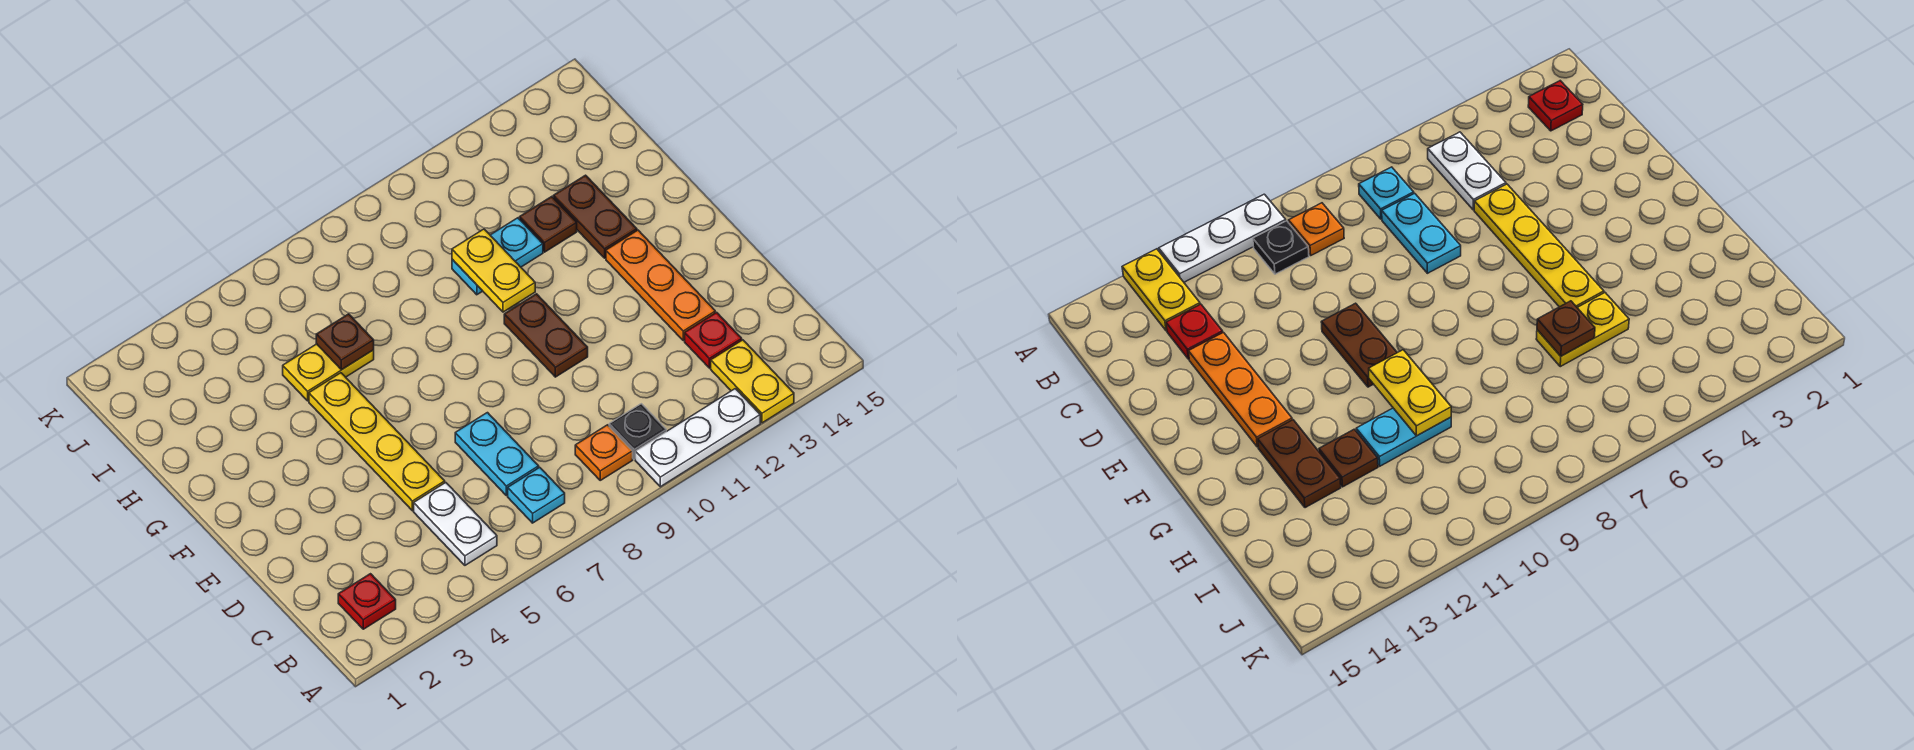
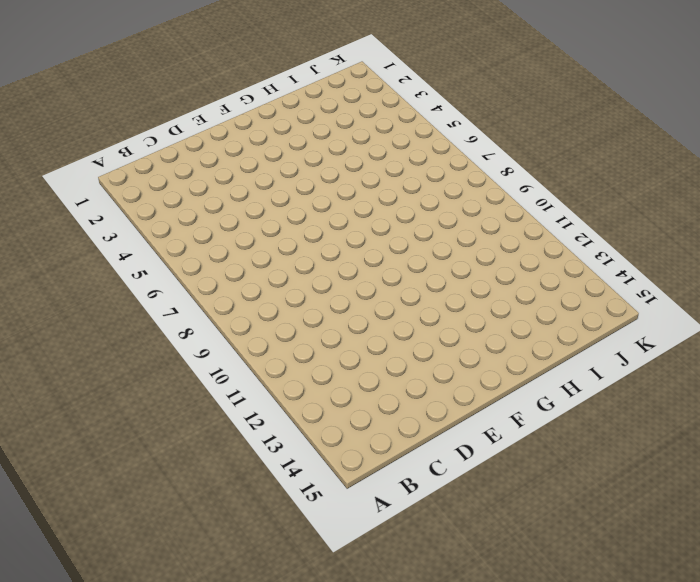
none -> white plate A10:A12 level 1
none -> yellow plate A13:B13 level 1
none -> red plate B2 level 1

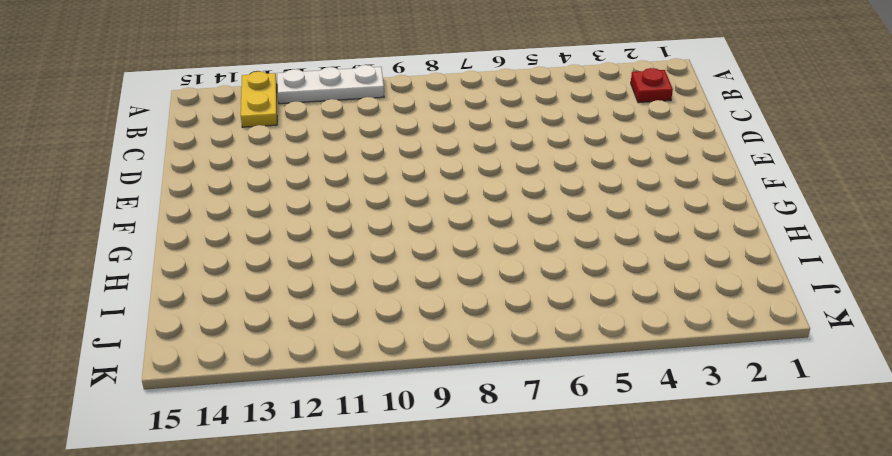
none -> white plate B5:C5 level 1
none -> cyan plate B7 level 1
none -> orange plate B9 level 1

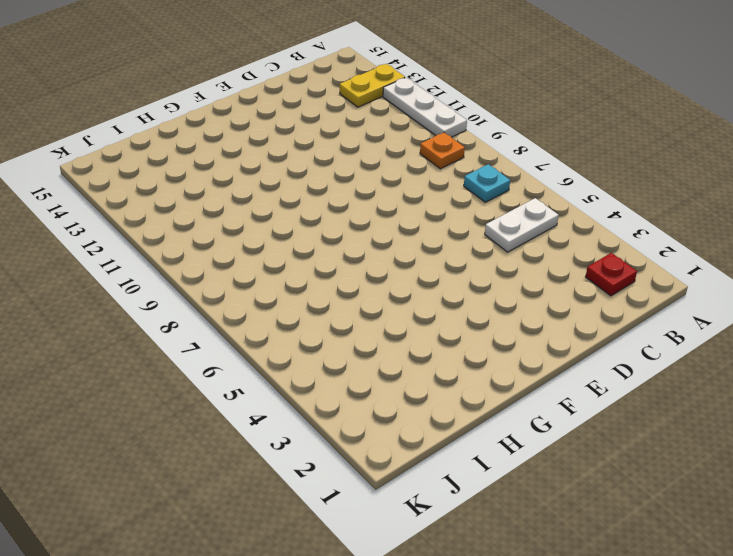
none -> black plate B10 level 1
none -> cyan plate C7:D7 level 1
none -> red plate C13 level 1

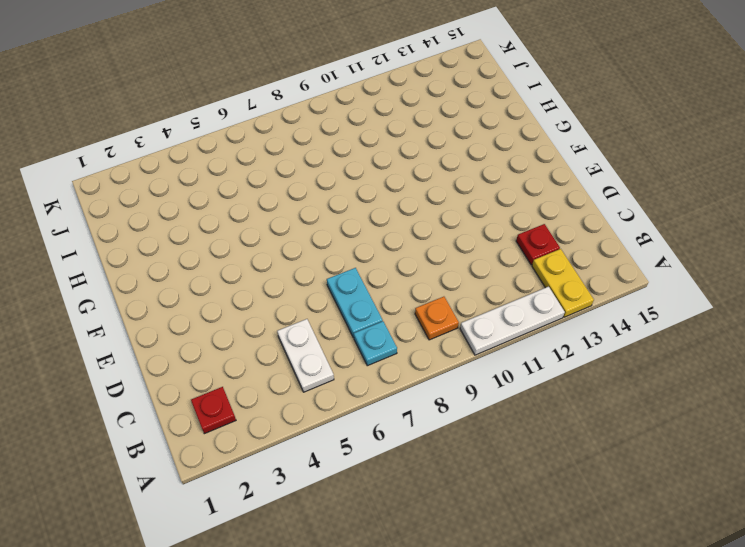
none -> black plate B10 level 1
none -> yellow plate D5:G5 level 1
none -> orange plate D13:F13 level 1

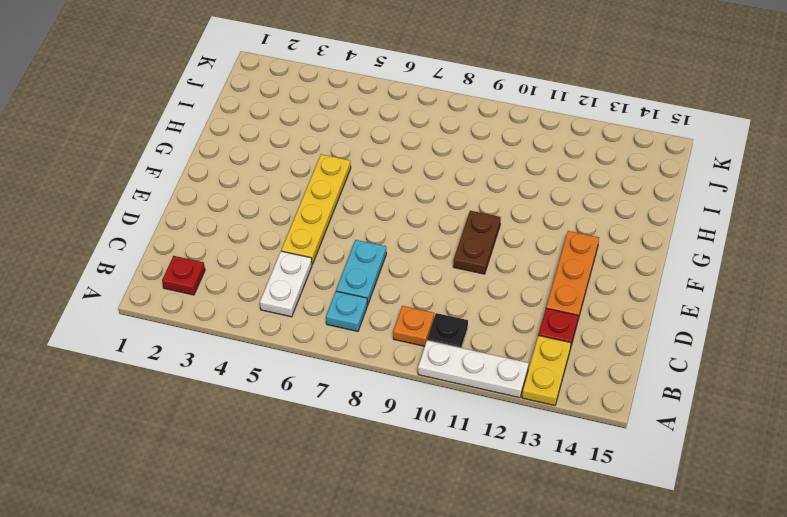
none -> brown plate G13:H13 level 1
none -> yellow plate H5:H6 level 1
none -> cyan plate H10:H11 level 1

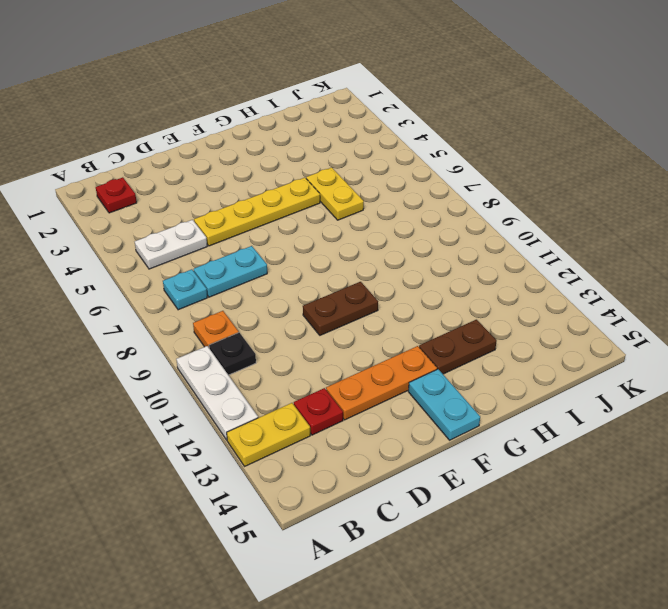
cyan plate F14:F15 level 1 -> cyan plate H10:H11 level 1
none -> brown plate H12 level 1
none -> yellow plate G10:H10 level 2
none -> brown plate H6 level 2

